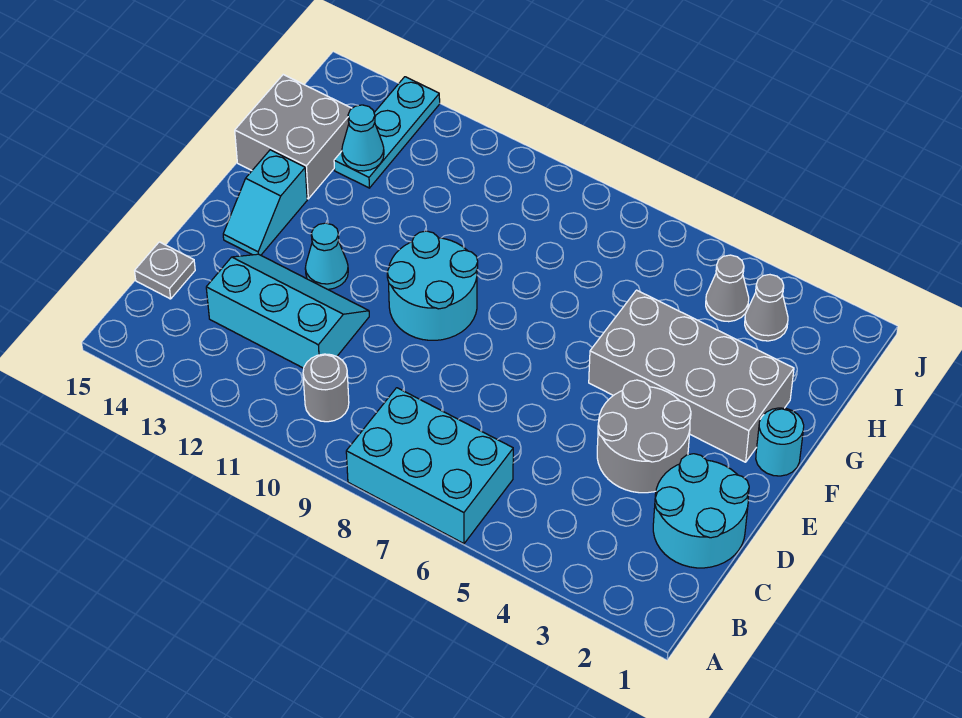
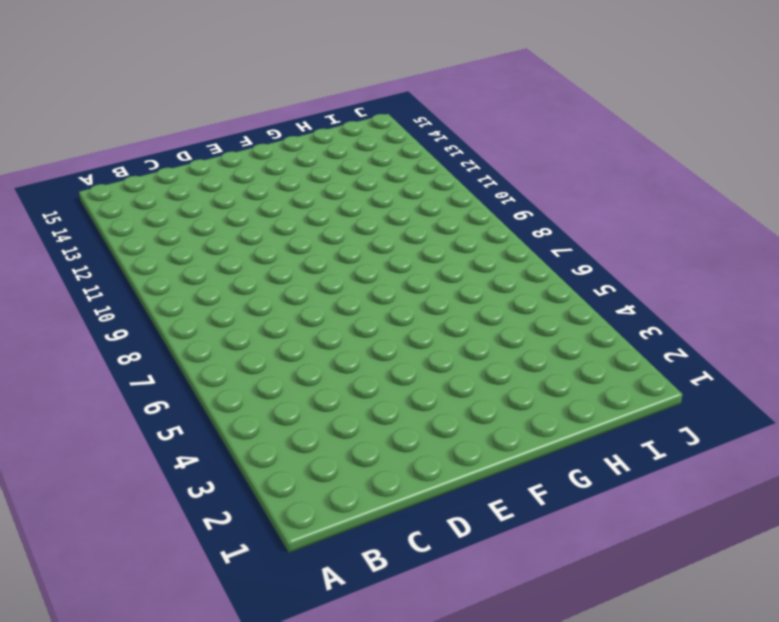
none -> cyan brick A6:B8 level 1
none -> grey round brick B10 level 1
none -> cyan round brick C1:D2 level 1

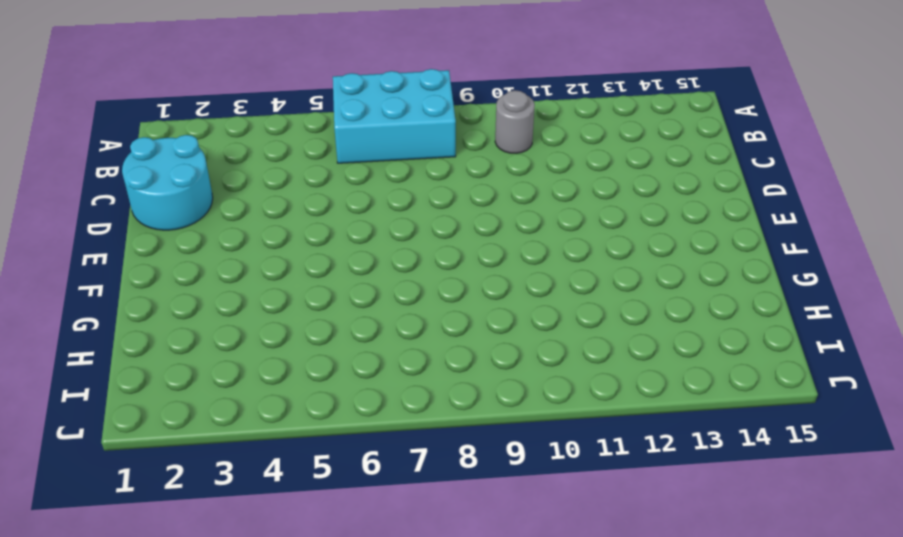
none -> cyan slope C11:D13 level 1 top C
none -> grey plate C15 level 1
none -> grey round brick D3:E4 level 1

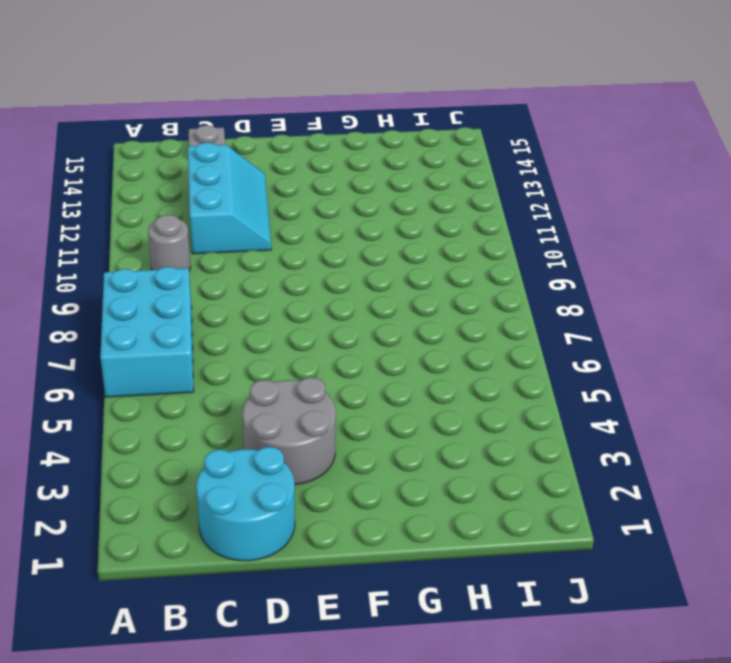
none -> cyan round brick E9:F10 level 1
none -> cyan cone E12 level 1
none -> cyan slope E14:F14 level 1 top F

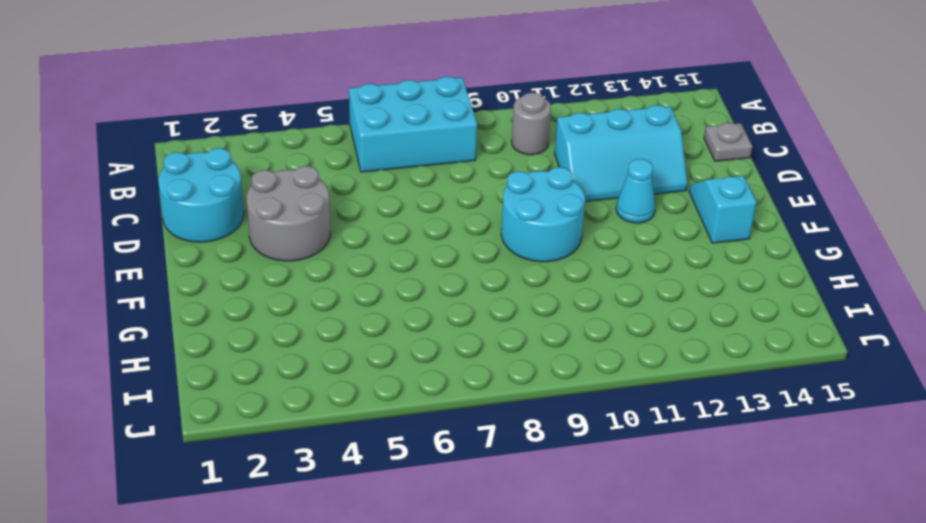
none -> cyan round brick F1 level 1
none -> grey brick F2:G5 level 1
none -> grey brick G14:H15 level 1

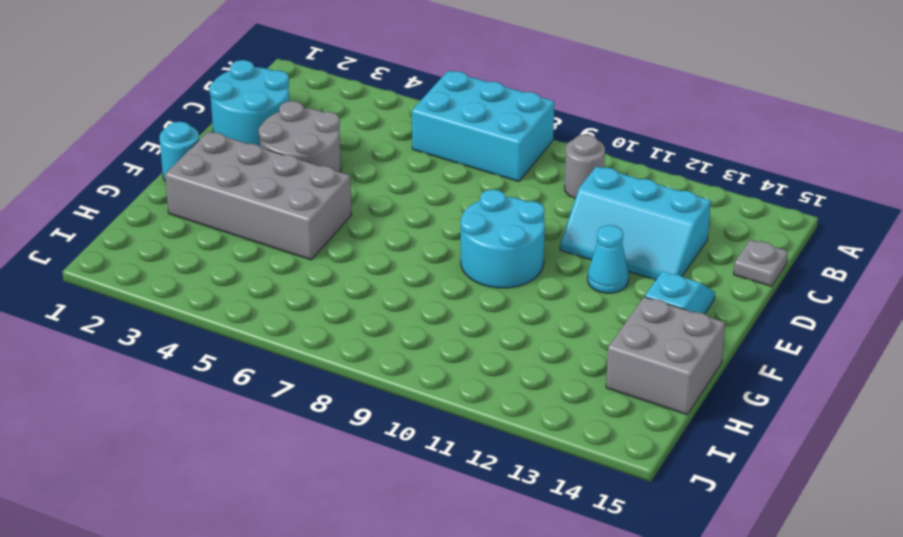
none -> cyan plate H13:J13 level 1
none -> grey cone I3 level 1
none -> grey cone I4 level 1

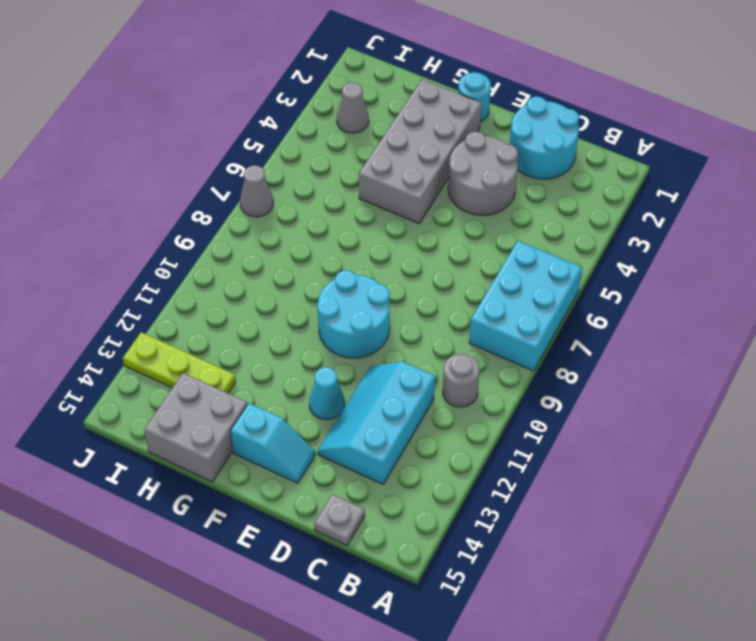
lime plate H13:J13 level 1 -> cyan plate H13:J13 level 1
grey cone J7 level 1 -> grey cone I4 level 1
none -> cyan cone H13 level 2

